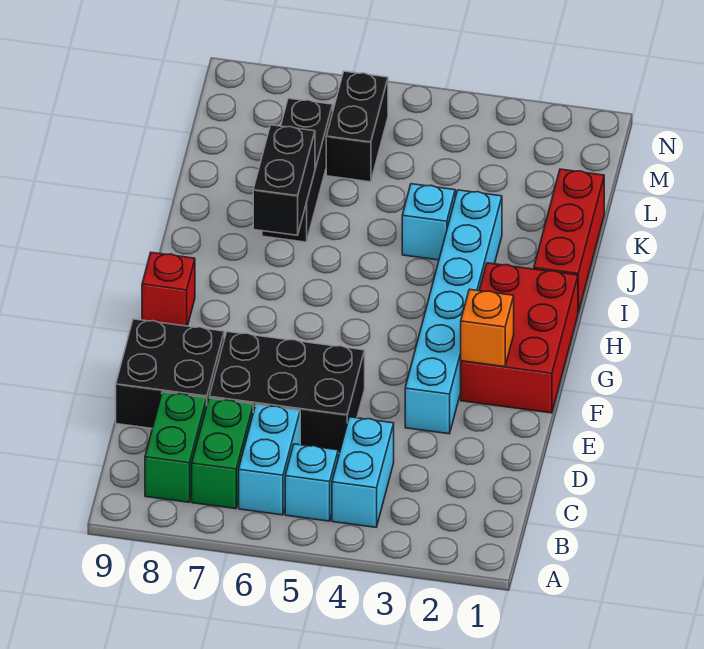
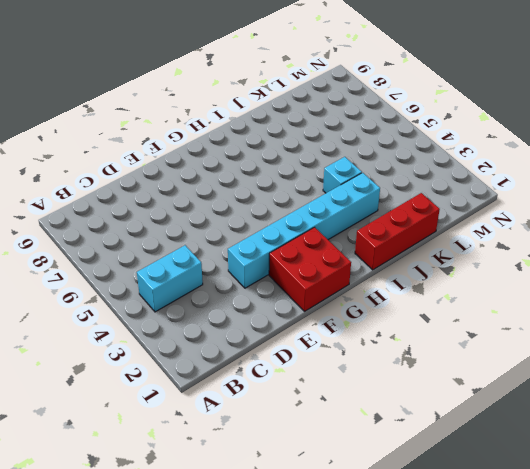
red brick F1:G2 level 1 -> red brick F1:H2 level 1
none -> cyan brick B5 level 1
none -> cyan brick B6:C6 level 1
none -> green brick B7:C7 level 1

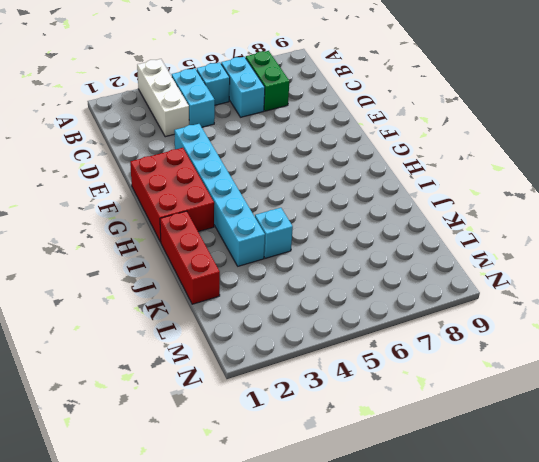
white brick A3:C3 level 1 -> none
none -> green brick B8:C8 level 1
none -> black brick D5:E7 level 1
none -> black brick D8:E9 level 1

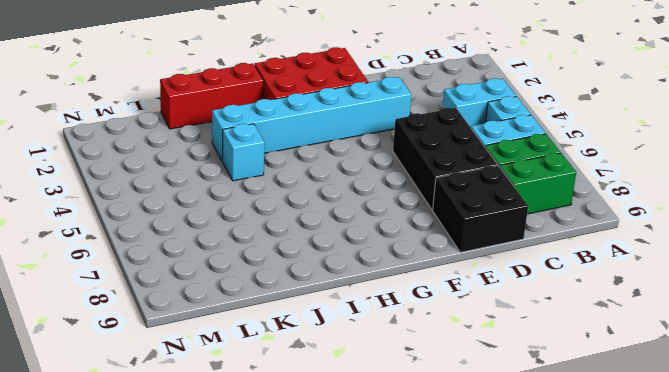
none -> red brick G9 level 1
none -> black brick J7:L7 level 1
none -> black brick L6:M6 level 1

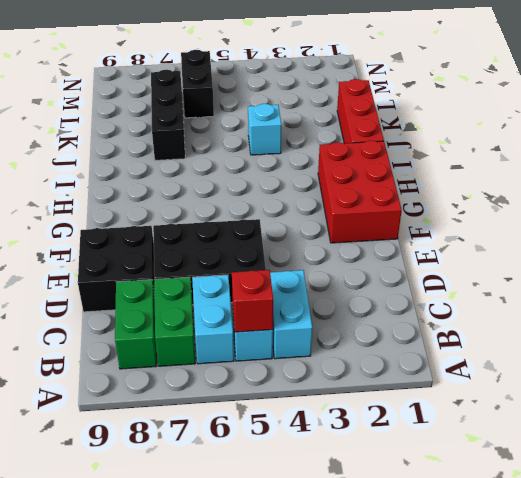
red brick B5 level 2 -> red brick G9 level 1
none -> cyan brick E3:J3 level 1
none -> orange brick F2 level 2
none -> black brick I7:J7 level 2

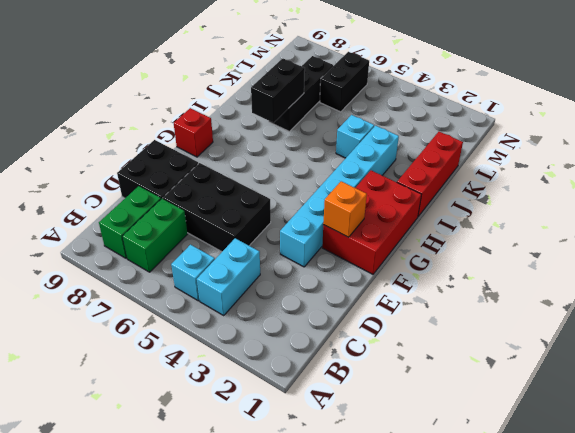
none -> cyan brick B6:C6 level 1

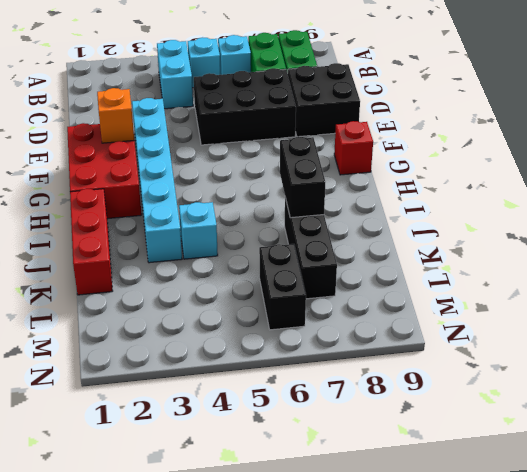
cyan brick B6 level 1 -> cyan brick B6:C6 level 1

